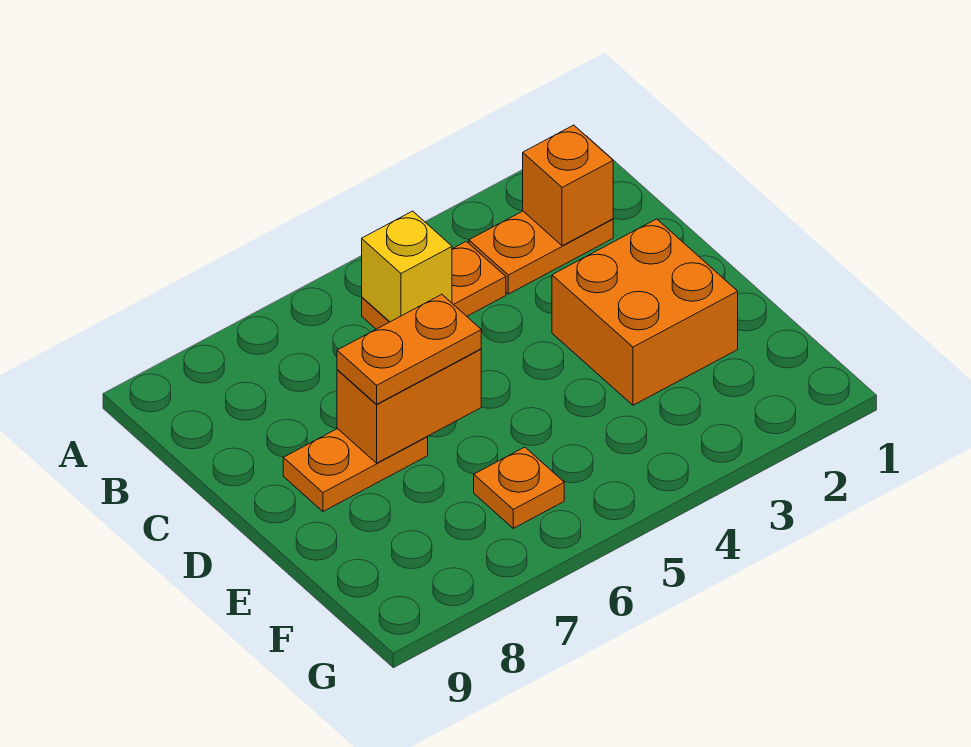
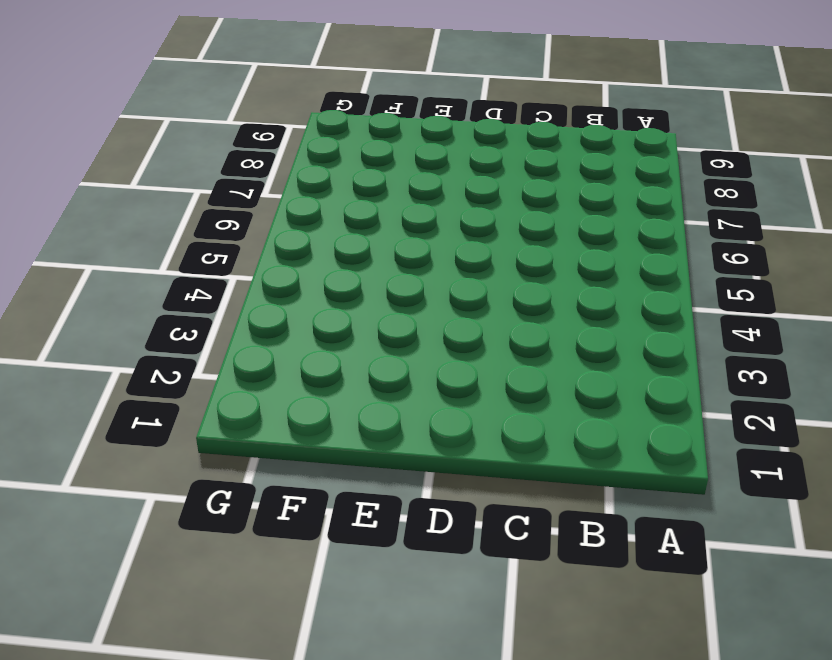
none -> orange plate B2:B3 level 1
none -> orange plate B4:B5 level 1

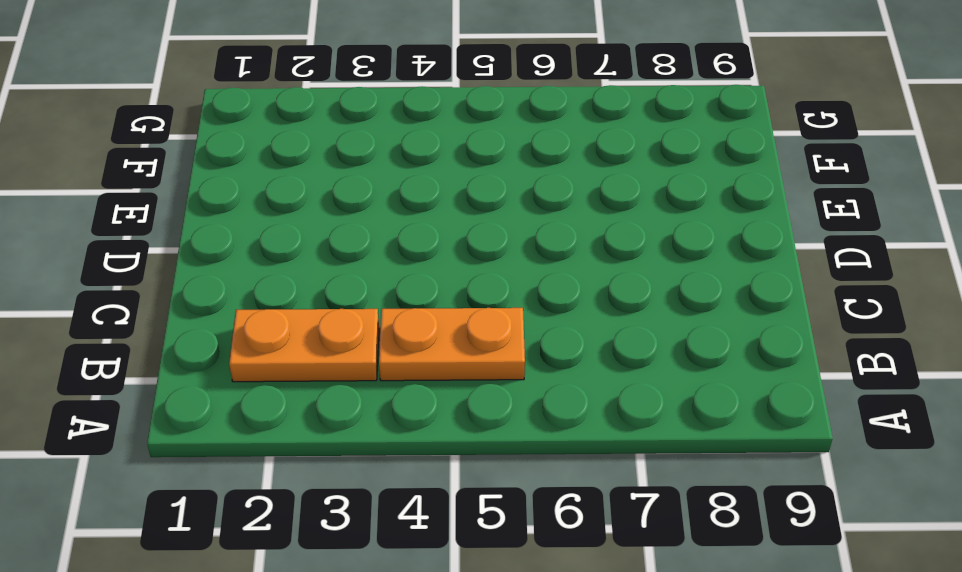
none -> orange brick D2:E3 level 1
none -> orange plate D7:D8 level 1

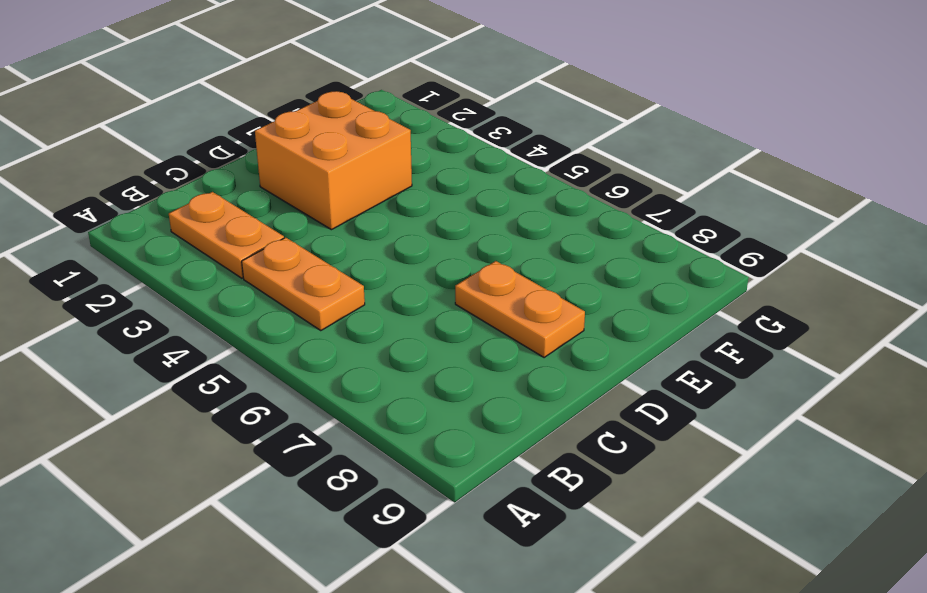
none -> orange plate F6 level 1
none -> orange brick B2 level 2

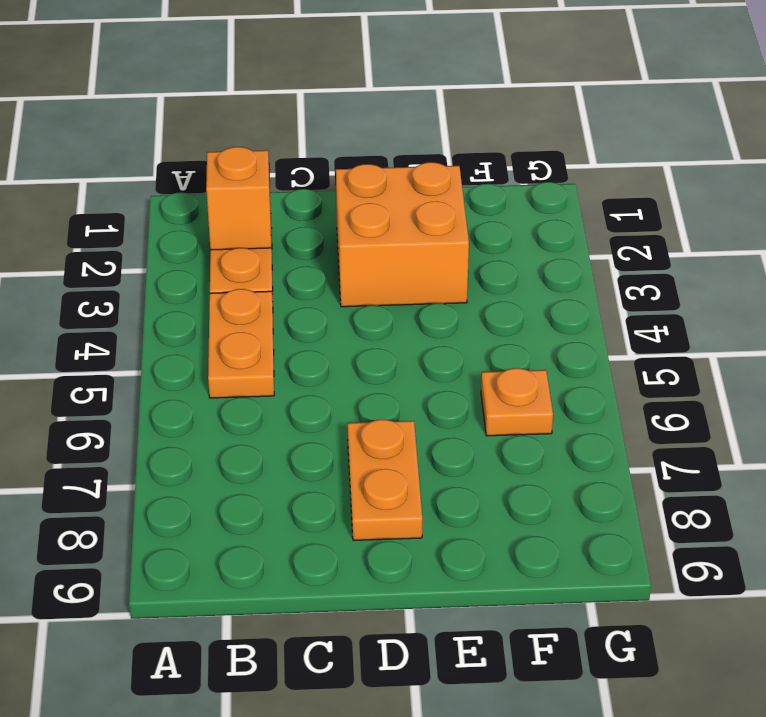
none -> yellow brick B5 level 2
none -> orange brick D6:D7 level 2

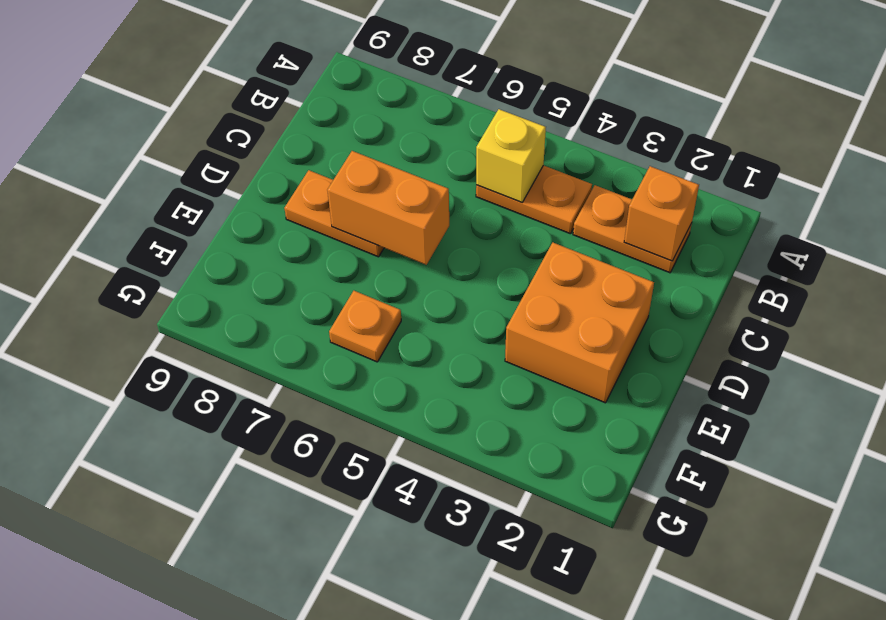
none -> orange plate D6:D7 level 3

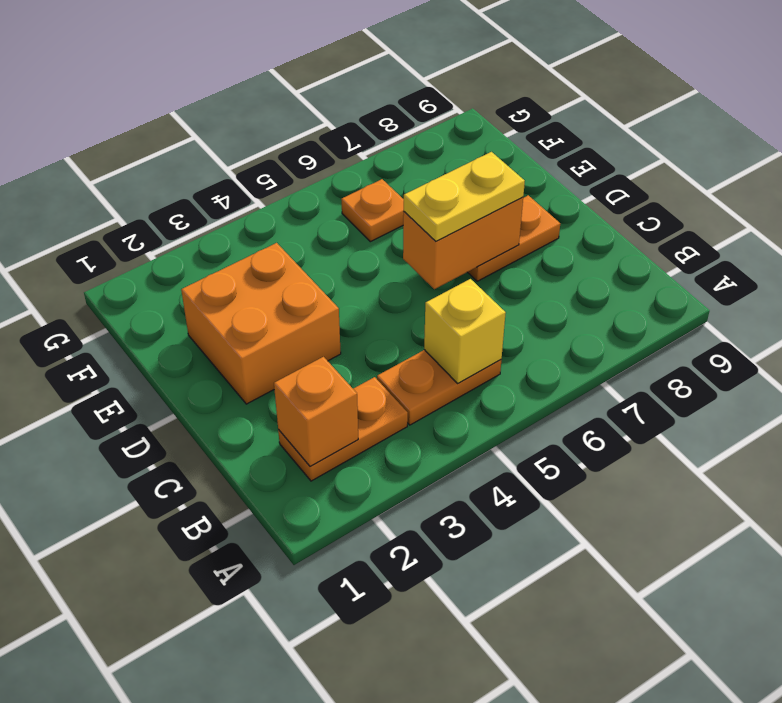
yellow plate D6:D7 level 3 -> orange plate D6:D7 level 3

